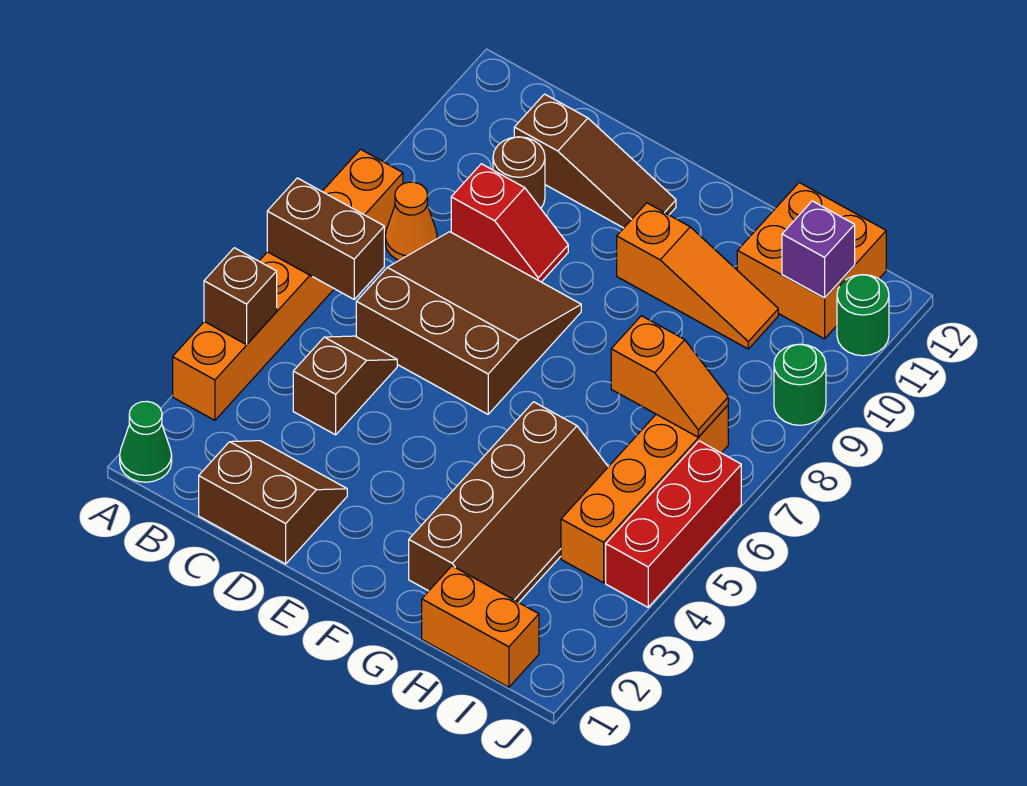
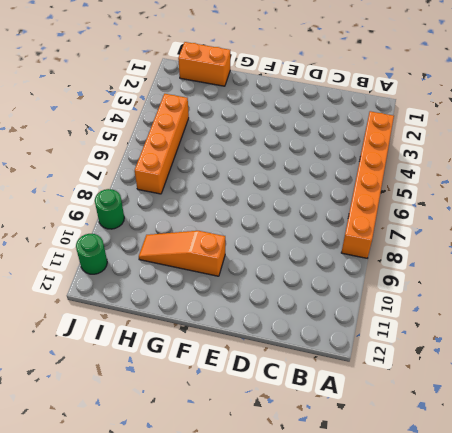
none -> green cone A1 level 1
none -> orange cone B8 level 1
none -> brown slope C1:D2 level 1 top 1

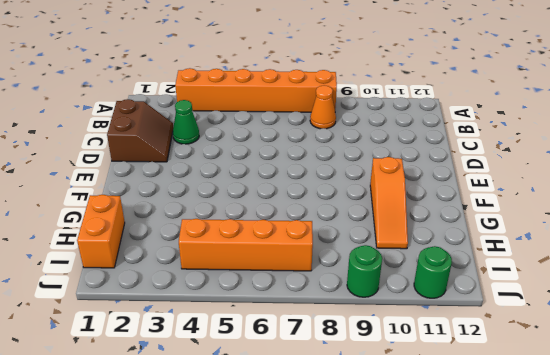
green cone C3 level 1 -> green cone A1 level 1
none -> brown slope C4:C5 level 1 top 4
none -> brown slope C6:E8 level 1 top 6
none -> red slope C9:D9 level 1 top C

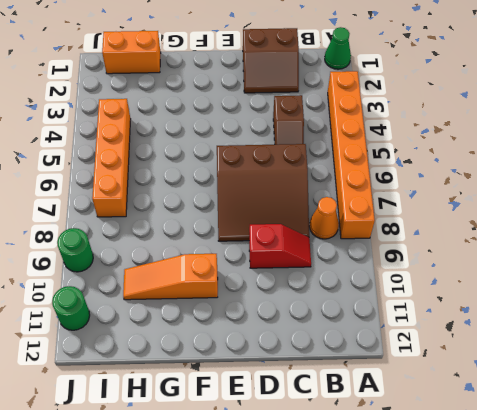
red slope C9:D9 level 1 top D -> red slope C9:D9 level 1 top C
none -> brown round brick C10 level 1
none -> brown slope C11:E11 level 1 top C
none -> brown slope G2:H5 level 1 top G

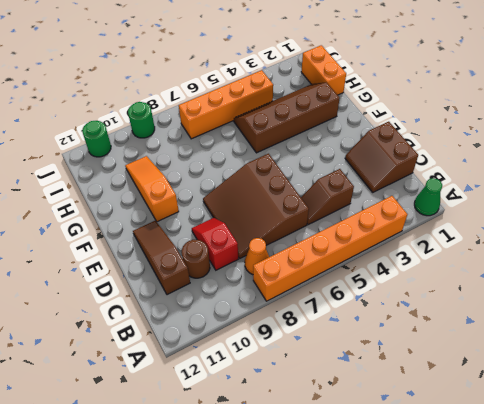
none -> orange brick H11:I12 level 1
none -> red brick J4:J6 level 1
none -> brown brick A4 level 2

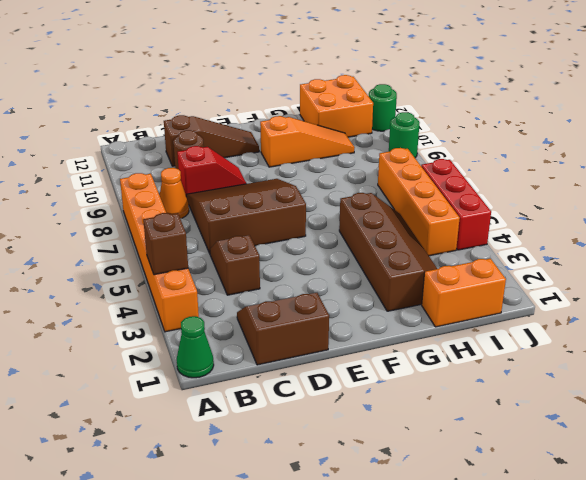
none -> brown brick A6:B6 level 2
none -> orange slope H7:I7 level 2 top H
none -> purple brick I11 level 2

